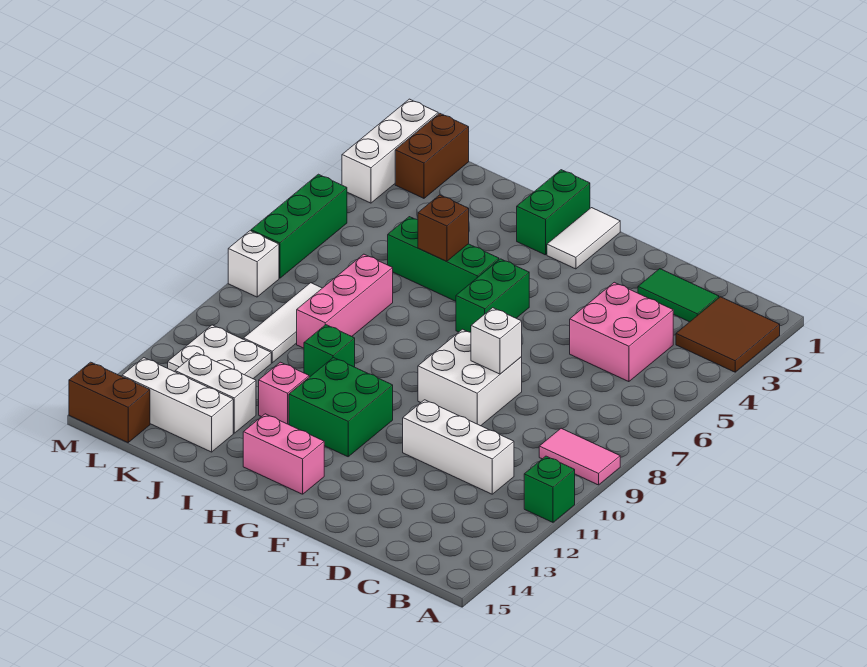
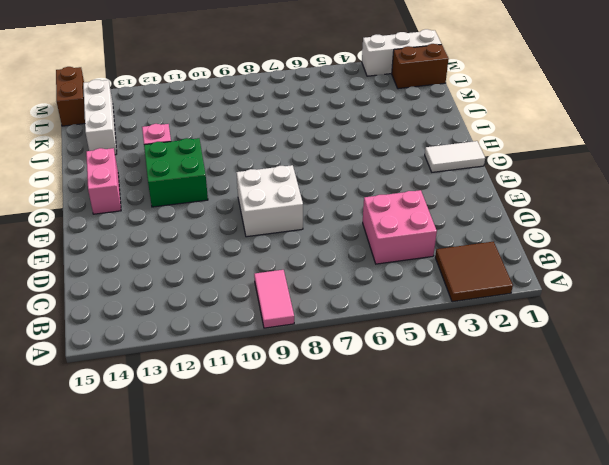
none -> green brick A11 level 1
none -> green tile C2:D2 level 1
none -> white brick C11:E11 level 1

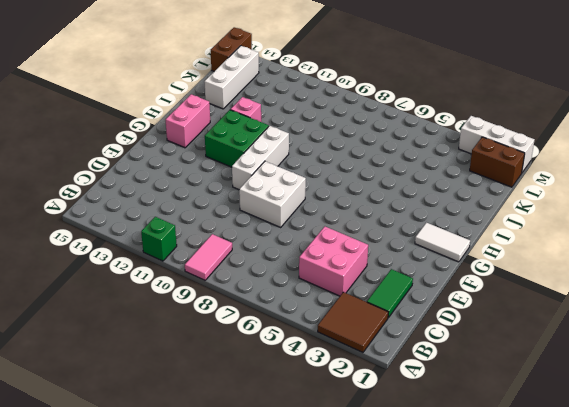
white brick F10:H10 level 1 -> white brick C11:E11 level 1
none -> green brick G5:G6 level 1
none -> green brick H1:H2 level 1
none -> green brick H5:J5 level 1

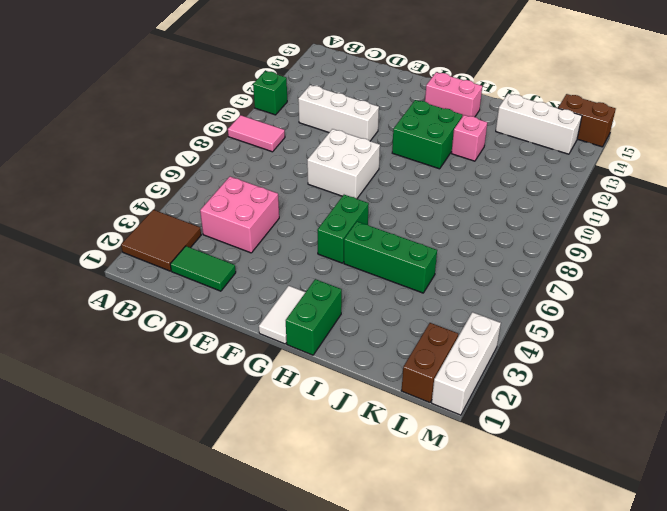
none -> green brick I10 level 1
none -> pink brick J7:J9 level 1
none -> white brick J13:K13 level 1

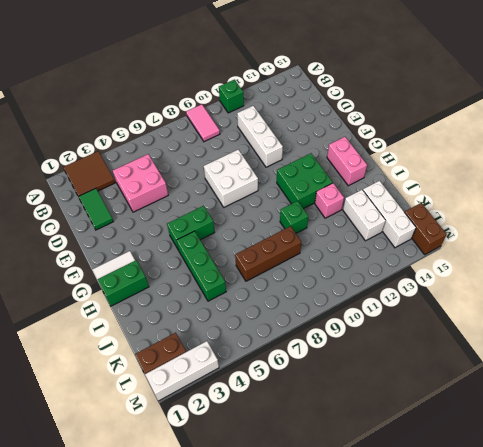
brown brick J7:J9 level 1 -> pink brick J7:J9 level 1
none -> white tile K8:K10 level 1
none -> white plate K11:L12 level 1
none -> green brick M5:M7 level 1

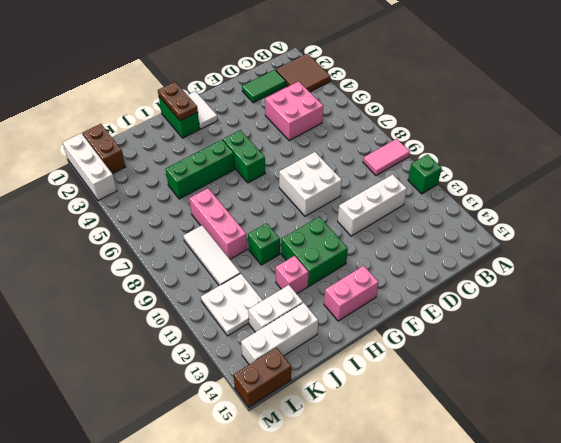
brown plate H1:H2 level 2 -> none
none -> green brick M5:M7 level 1
none -> white brick M8 level 1
none -> white brick E8 level 2

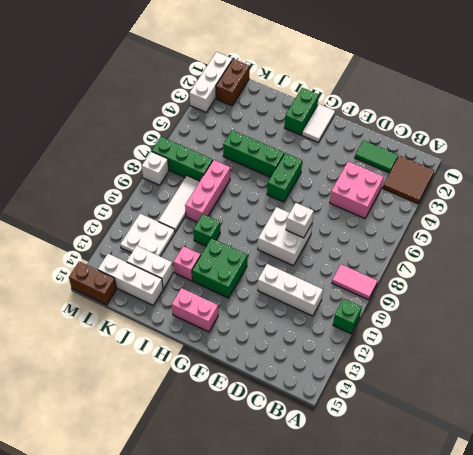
green brick K7:M7 level 1 -> green brick M5:M7 level 1
none -> brown brick I5 level 2

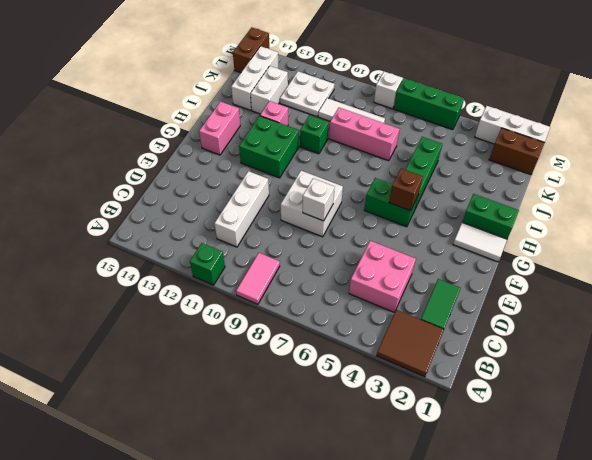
brown brick G5 level 2 -> brown brick I5 level 2

